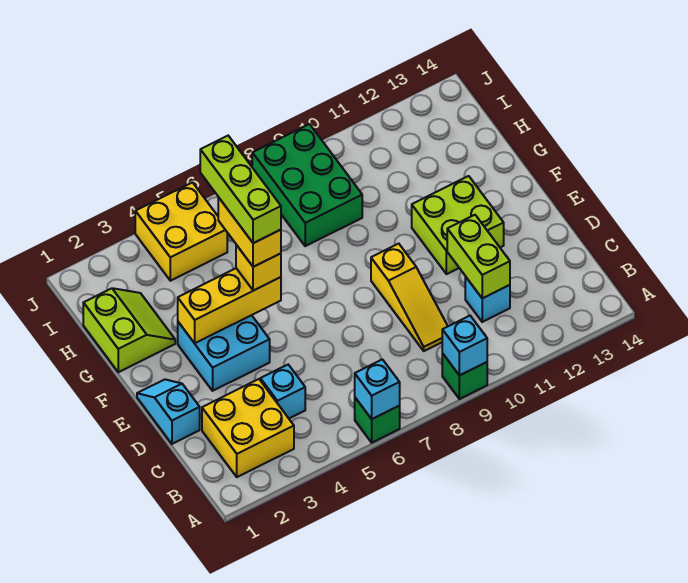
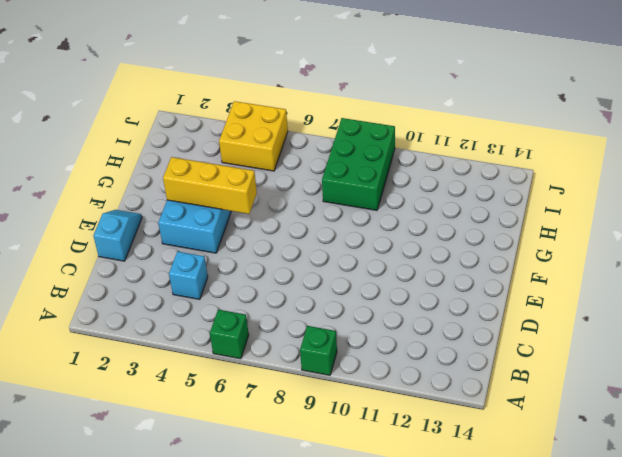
none -> yellow brick B2:C3 level 1
none -> yellow slope C9:E9 level 1 top E
none -> cyan brick C11 level 1

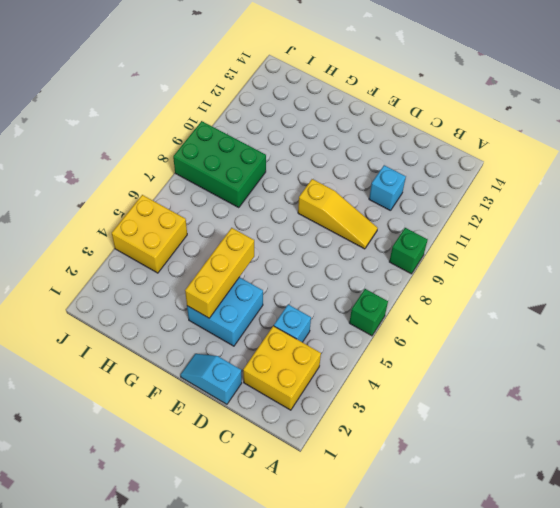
none -> lime brick E11:F12 level 1
none -> lime slope G1:H2 level 1 top 1
none -> cyan brick A6 level 2

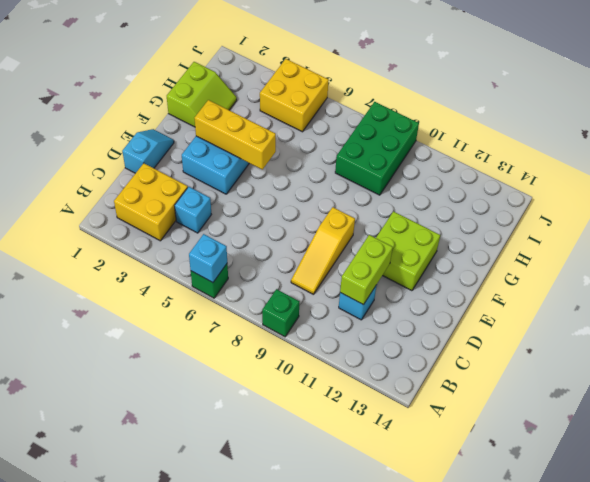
none -> cyan brick A9 level 2
none -> yellow brick F5 level 3
none -> yellow brick F5:G5 level 4

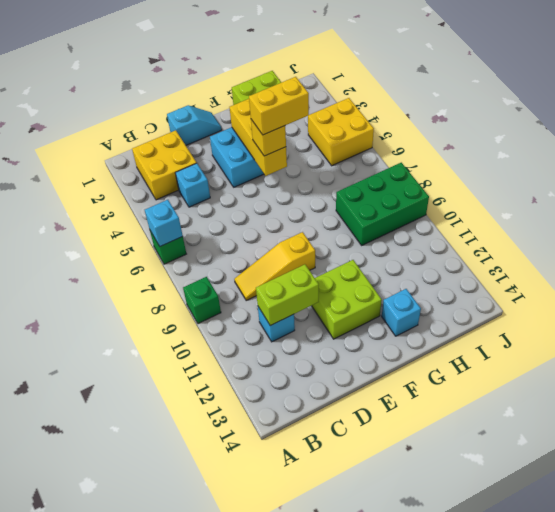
cyan brick G13 level 1 -> cyan brick A9 level 2
none -> lime brick F5:H5 level 5

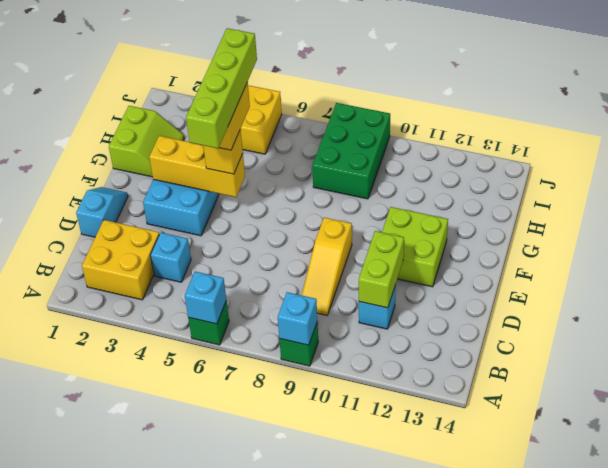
lime brick E5:H5 level 5 -> lime brick F5:H5 level 5

